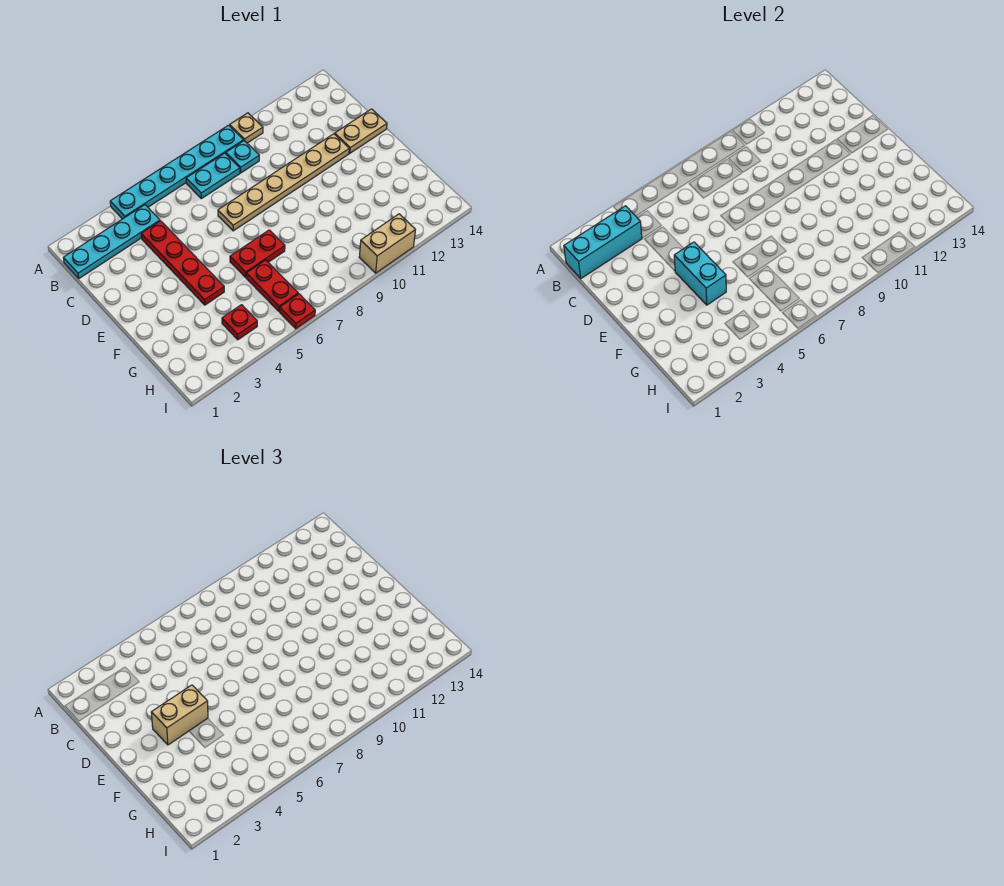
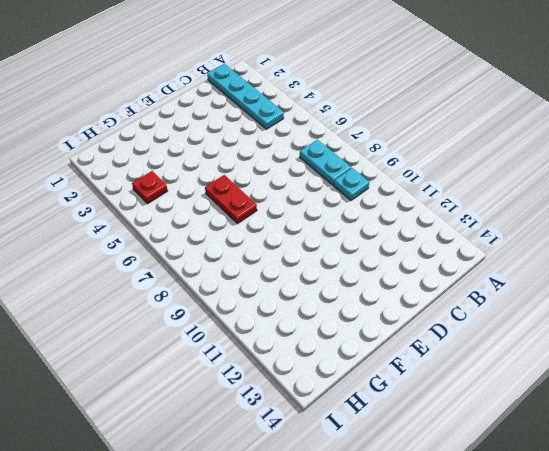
none -> cyan plate A4:A9 level 1
none -> tan plate A10 level 1
none -> red plate C4:F4 level 1

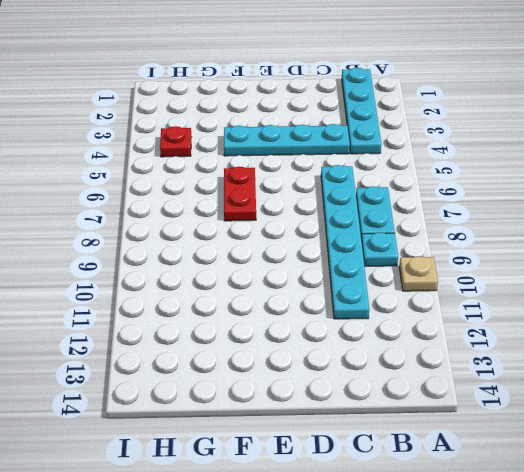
cyan plate C4:F4 level 1 -> red plate C4:F4 level 1
cyan plate C6:C11 level 1 -> cyan plate A4:A9 level 1
none -> tan plate D7:D12 level 1
none -> tan plate D13:D14 level 1
none -> red plate G6:H6 level 1

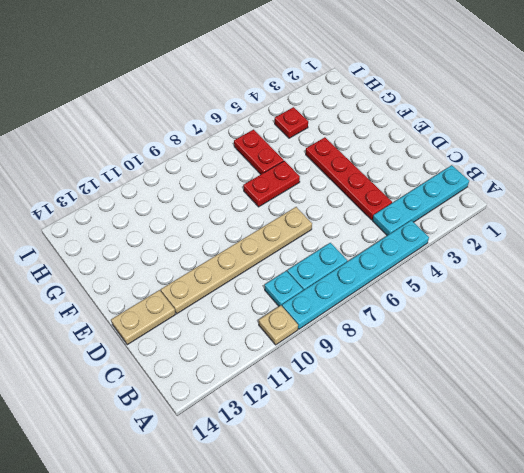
none -> red plate I6 level 1
none -> tan brick I10:I11 level 1
none -> cyan brick B1:B3 level 2

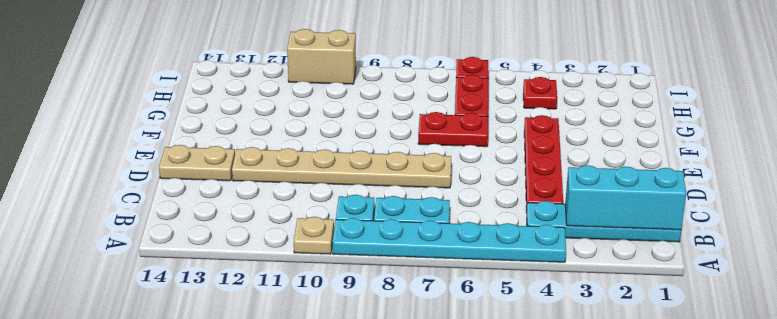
none -> cyan brick E4:F4 level 2
none -> tan brick E3:E4 level 3

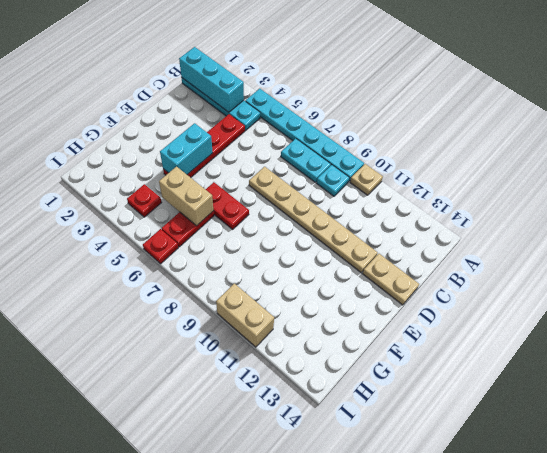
tan brick G5:G6 level 2 -> tan brick E3:E4 level 3

